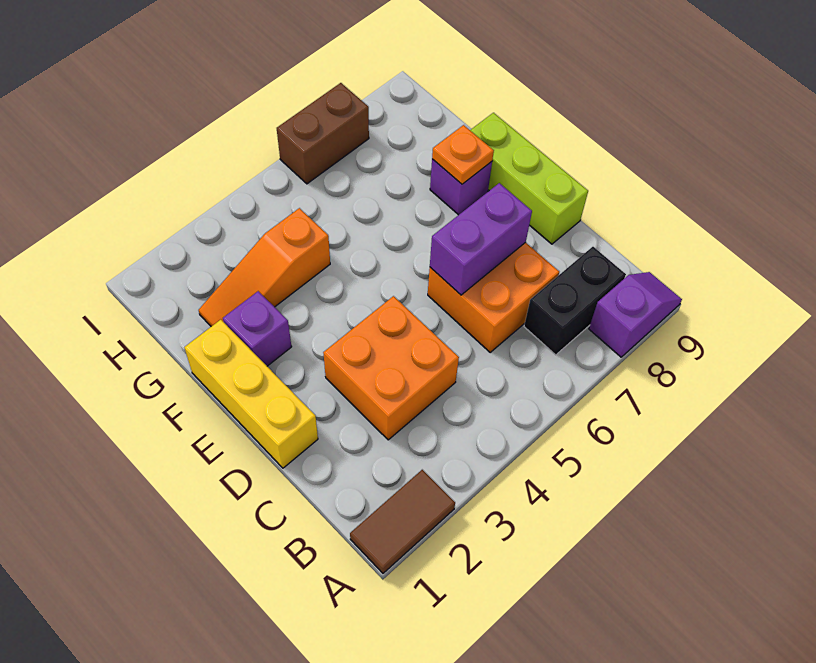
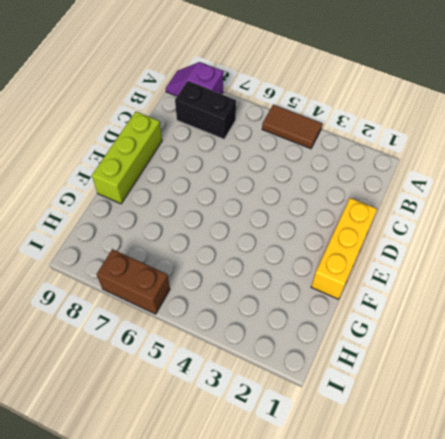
brown tile A4:A5 level 1 -> brown tile A1:A2 level 1
none -> orange brick C3:D4 level 1
none -> orange brick C6:D7 level 1
none -> purple brick F2 level 1

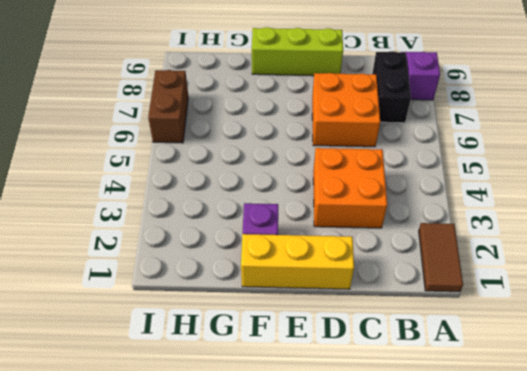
none -> purple brick F8 level 1
none -> orange slope G2:G4 level 1 top 4
none -> purple brick D6:D7 level 2

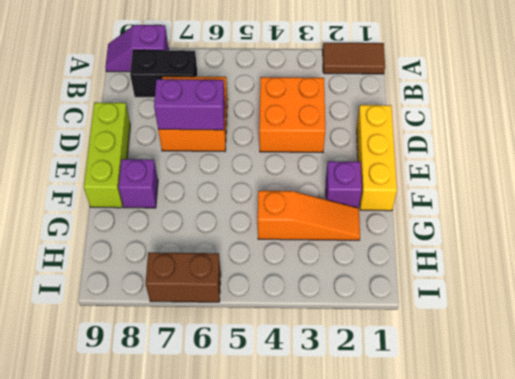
none -> orange plate F8 level 2

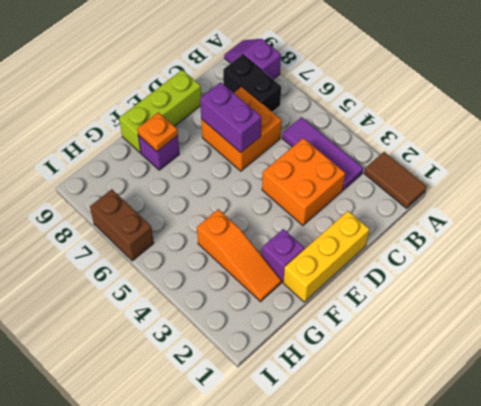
purple tile B3:B5 level 1 -> none

